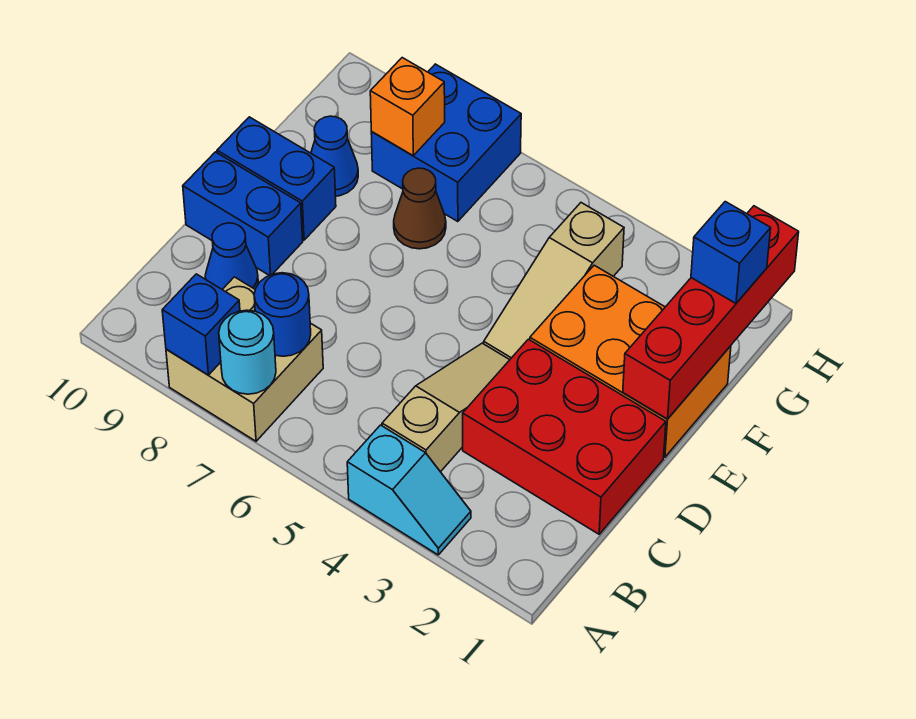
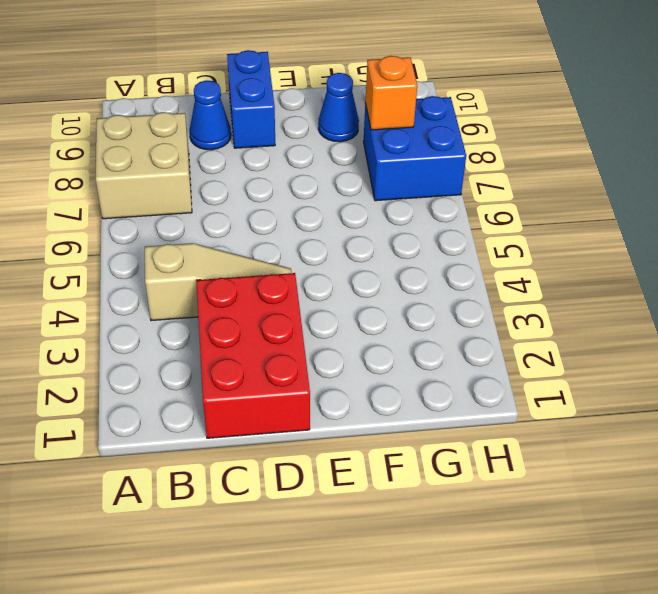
none -> cyan slope A3:A4 level 1 top 4
none -> orange brick E1:F3 level 1
none -> tan slope E4:G4 level 1 top G

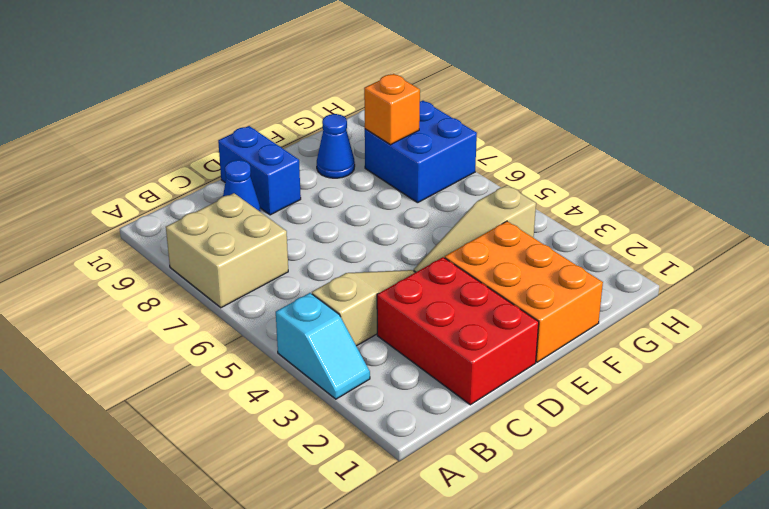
none -> blue brick E9:E10 level 1
none -> brown cone F7 level 1
none -> cyan round brick A7 level 2

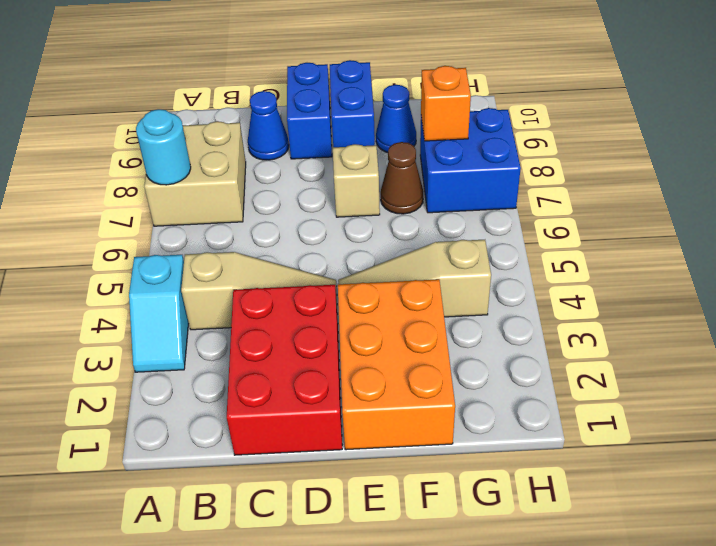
tan brick E7 level 1 -> none
none -> blue brick A8 level 2
none -> blue round brick B7 level 2
none -> red brick E1:H1 level 2

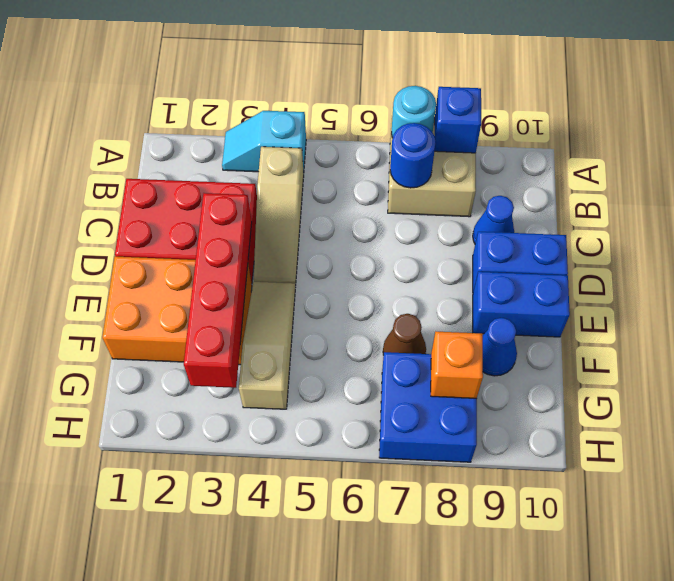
red brick D3:G3 level 2 -> red brick E1:H1 level 2
none -> blue brick G1 level 3

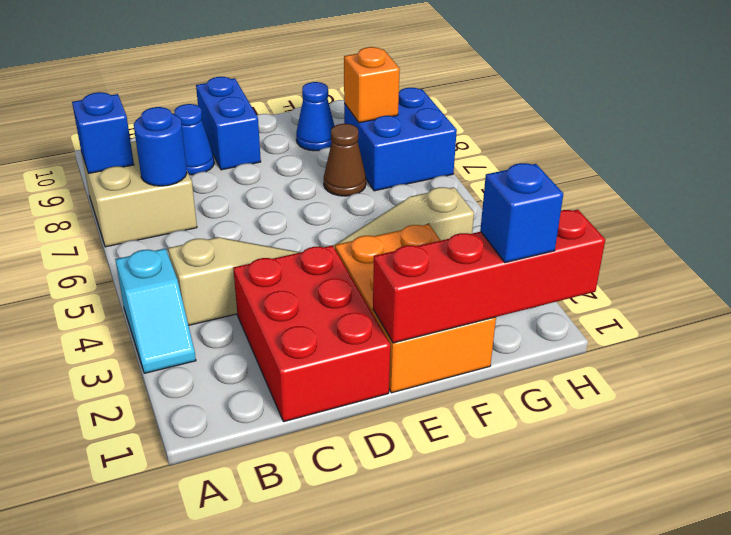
none -> blue brick E9:E10 level 1
none -> cyan round brick A7 level 2

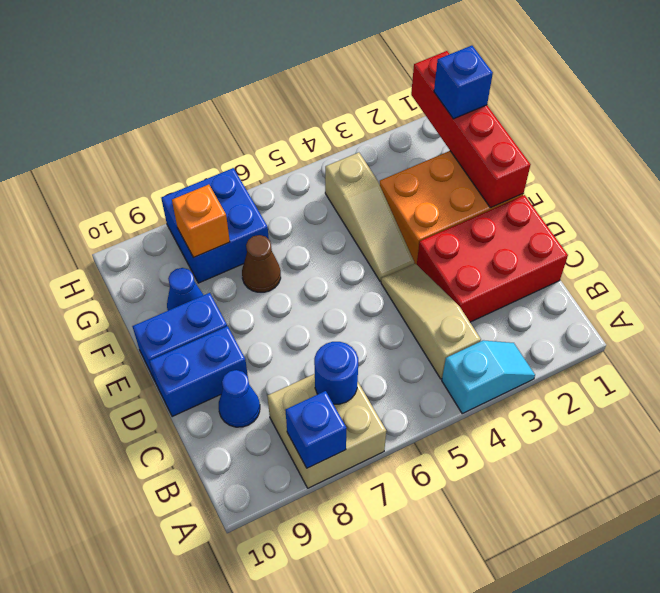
none -> cyan round brick A7 level 2

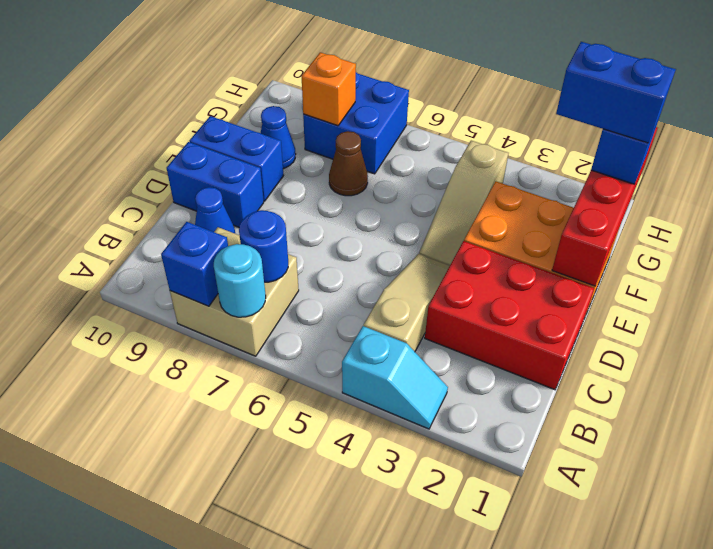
blue brick G1:G2 level 4 -> none

